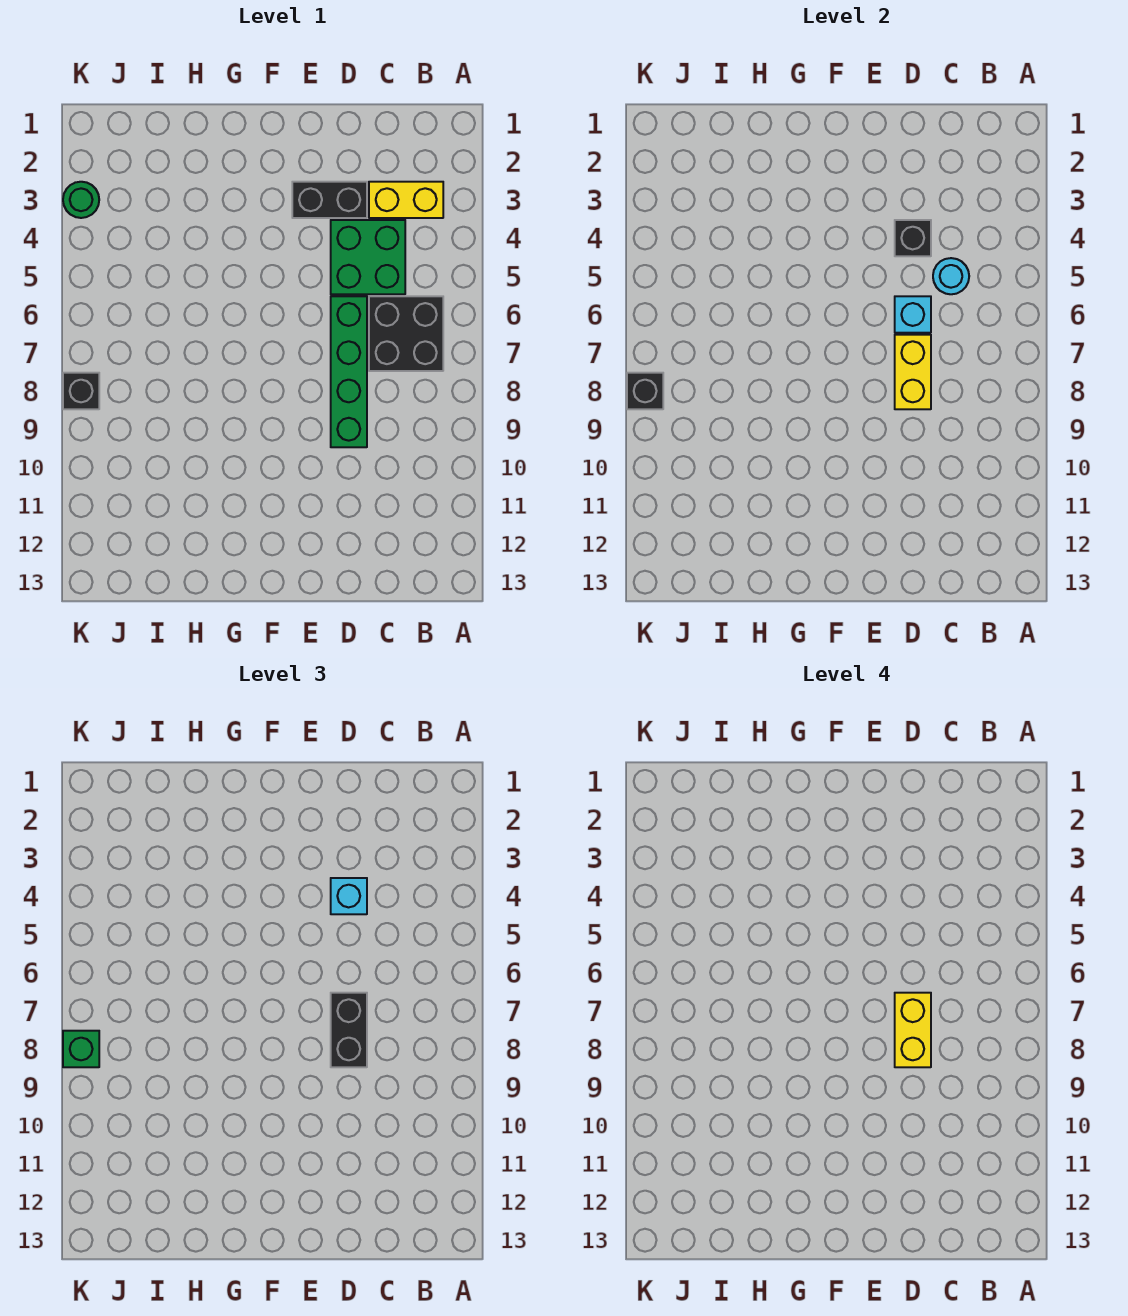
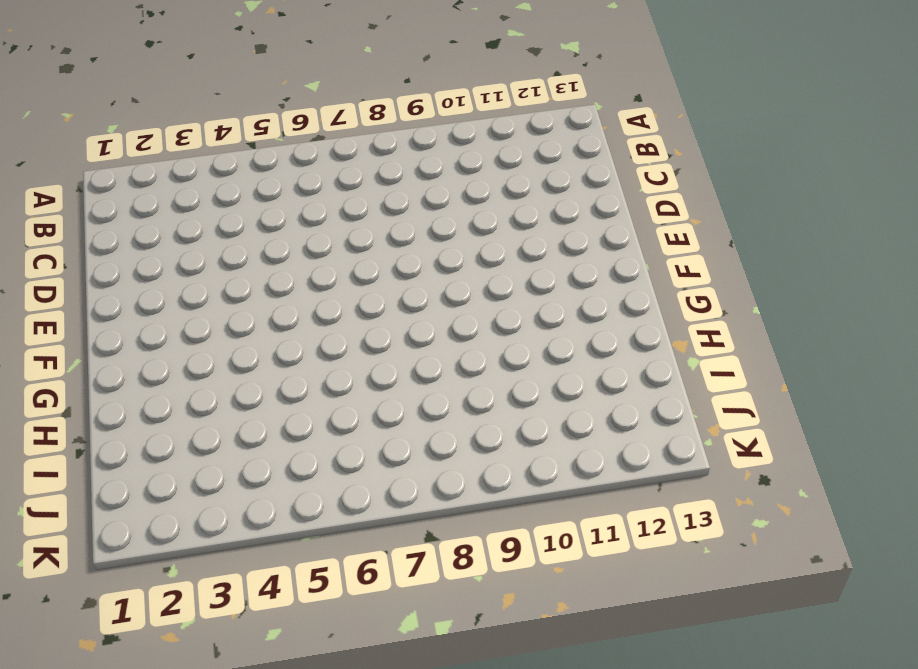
none -> yellow brick B3:C3 level 1
none -> black brick B6:C7 level 1
none -> green brick C4:D5 level 1

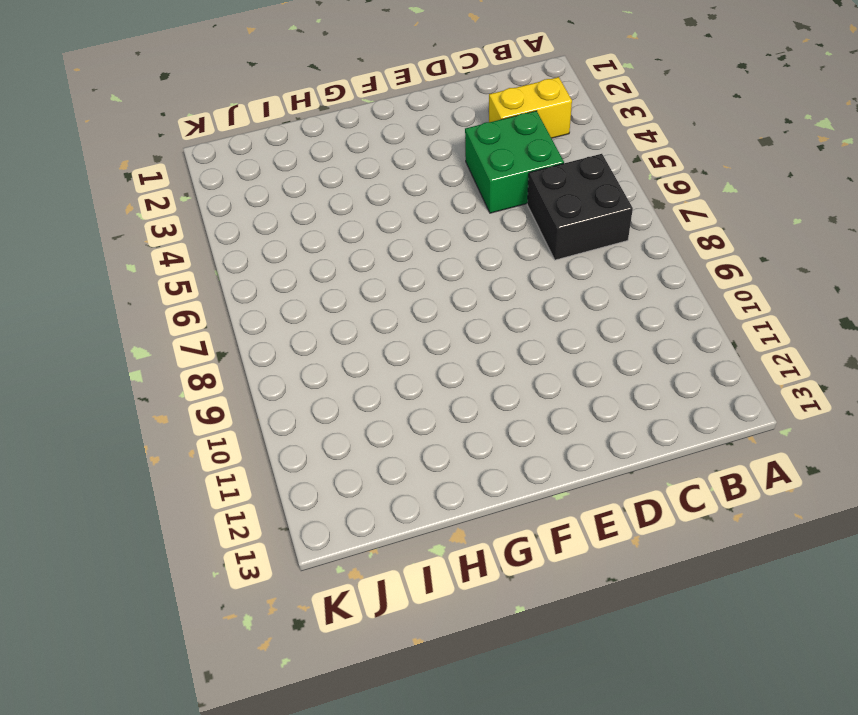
none -> black brick D3:E3 level 1
none -> green brick D6:D9 level 1
none -> green round brick K3 level 1

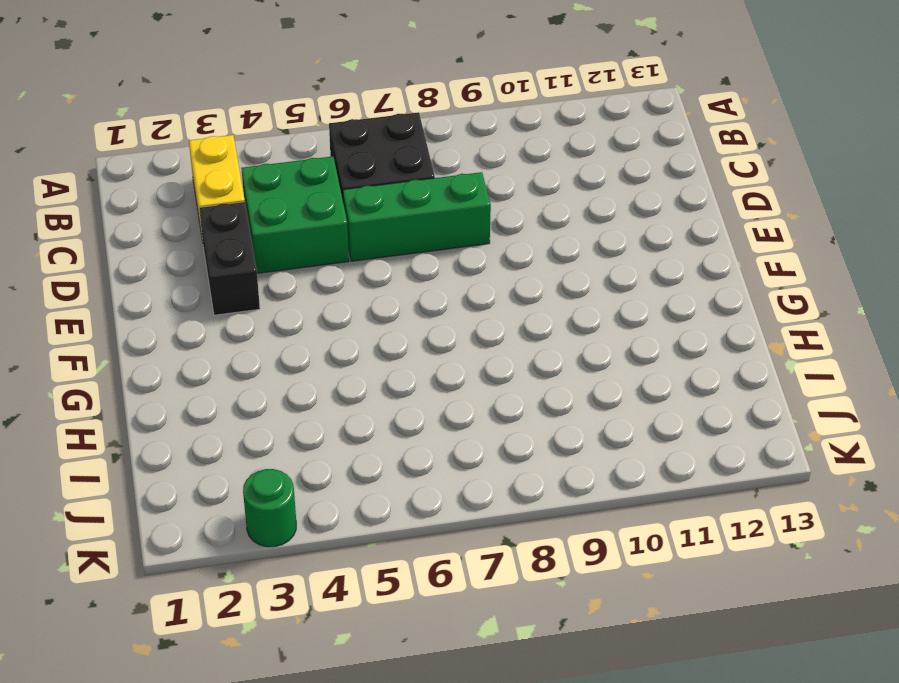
green brick D6:D8 level 1 -> green brick D6:D9 level 1
none -> black brick K8 level 1
none -> cyan round brick C5 level 2
none -> black brick D4 level 2

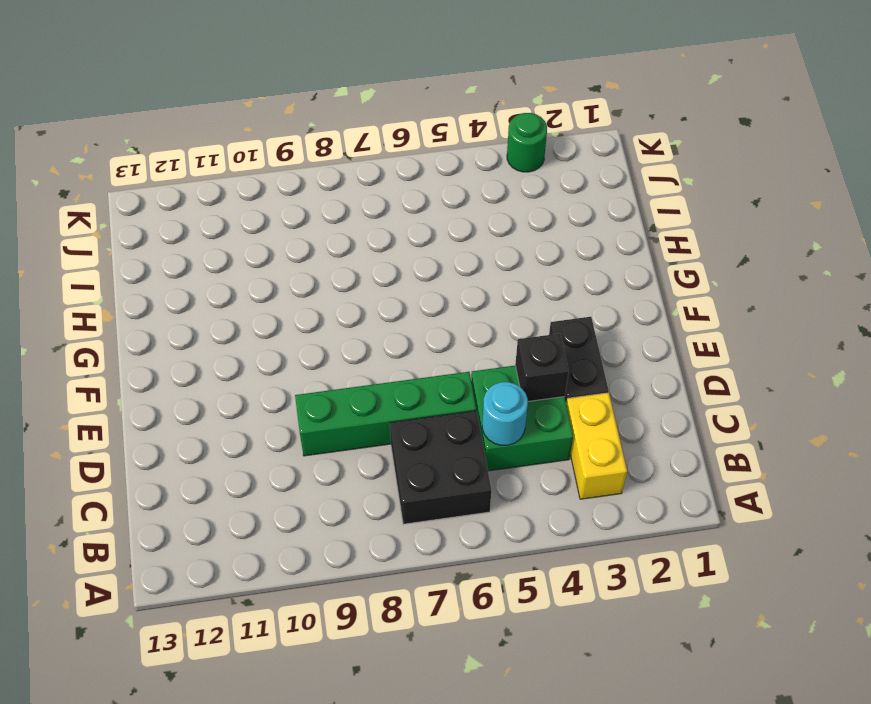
none -> black brick K8 level 1
none -> cyan brick D6 level 2
none -> yellow brick D7:D8 level 2

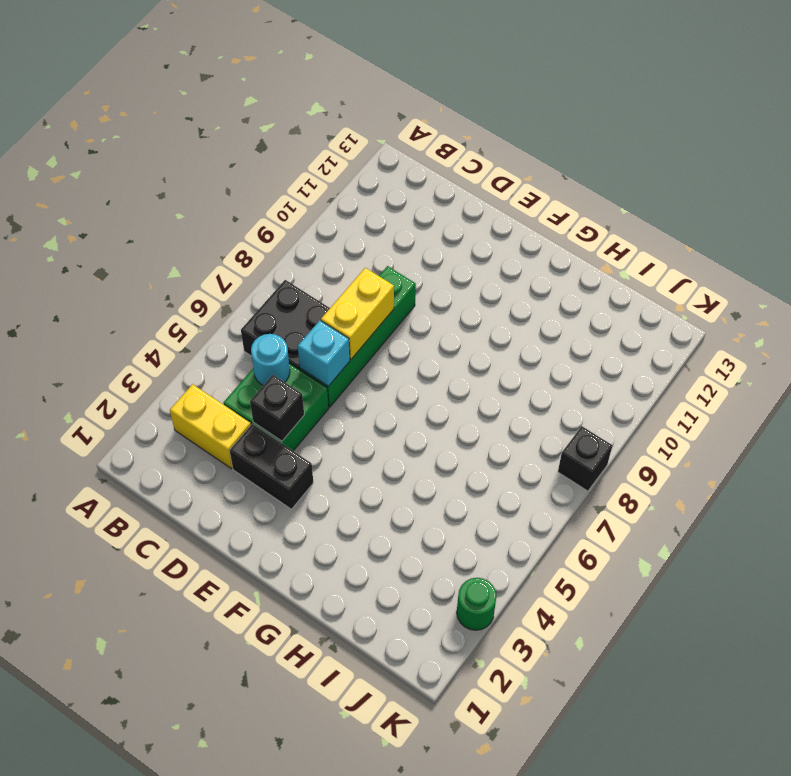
none -> black brick K8 level 2
none -> cyan brick D4 level 3
none -> black brick D7:D8 level 3

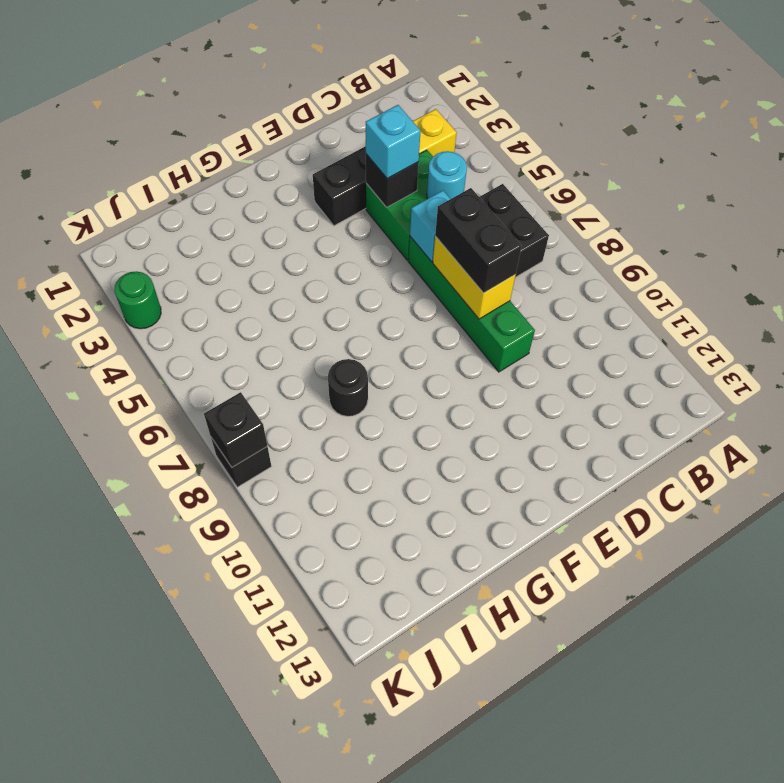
black round brick H8 level 1 -> none
none -> green brick K8 level 3
none -> yellow brick D7:D8 level 4

